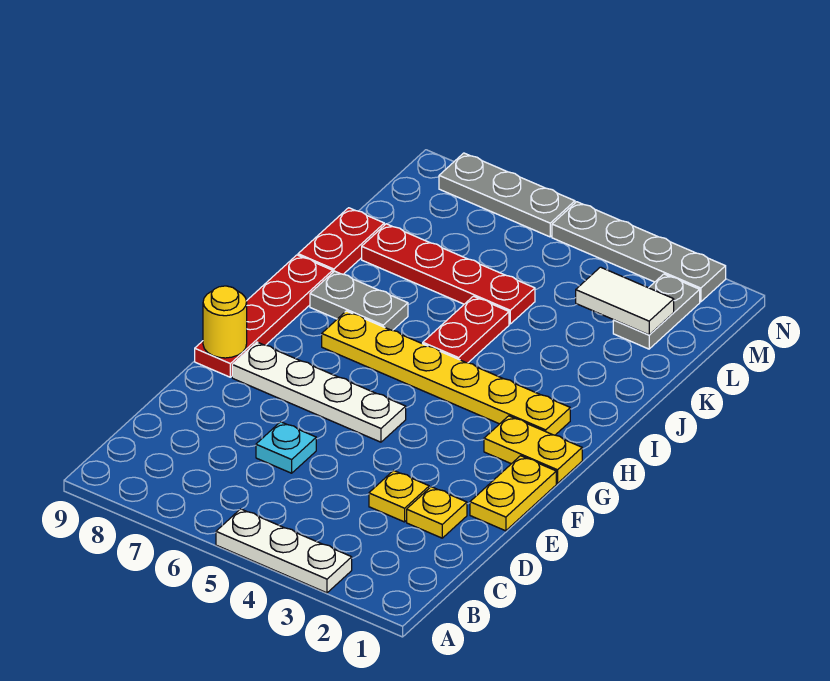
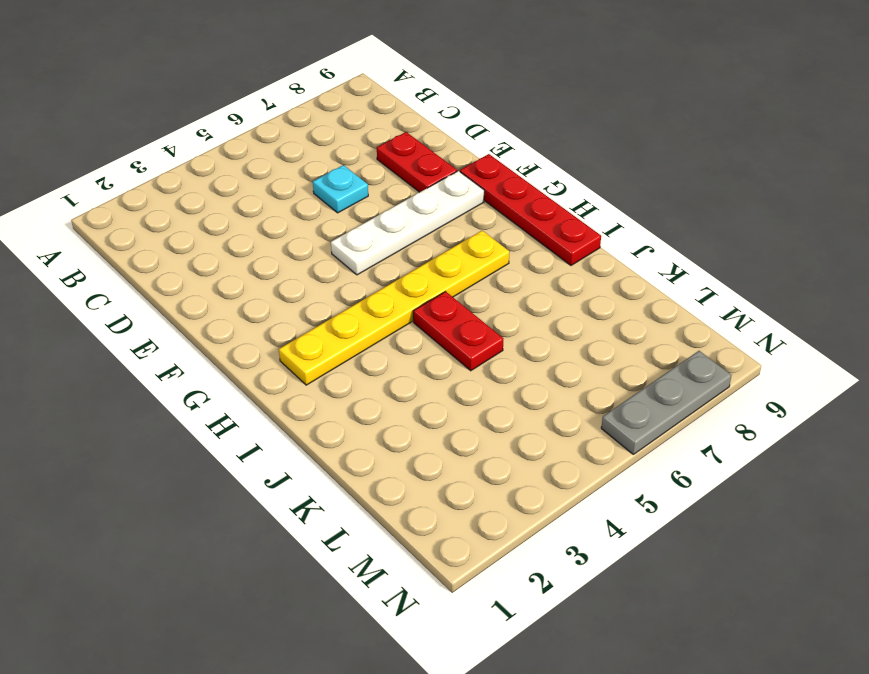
red plate D8:E8 level 1 -> red plate J9:K9 level 1
none -> white plate A3:A5 level 1
none -> yellow plate D2 level 1
none -> yellow plate D3 level 1

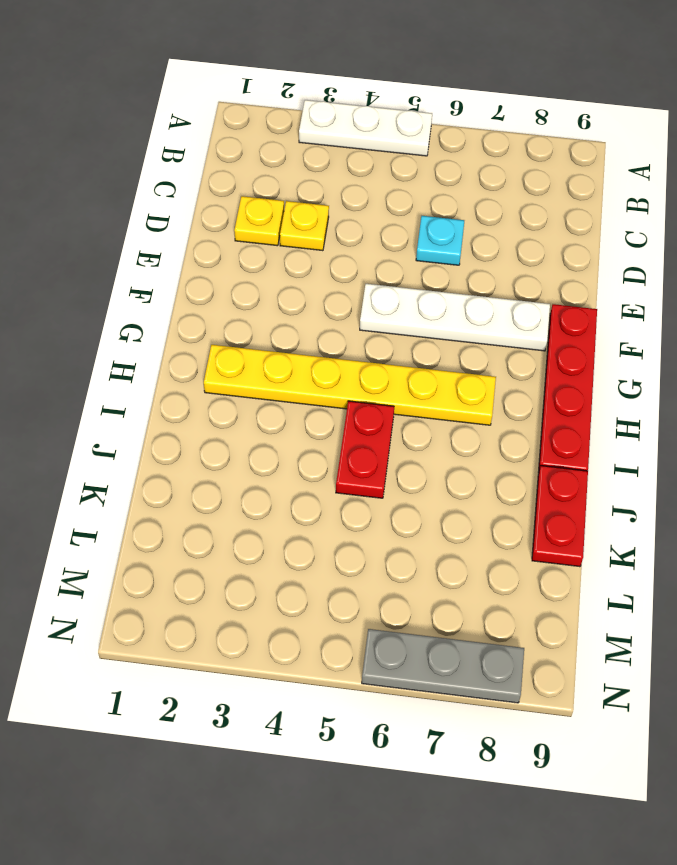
none -> yellow plate E1:F1 level 1
none -> yellow plate G1:G2 level 1
none -> grey plate I7:I8 level 1

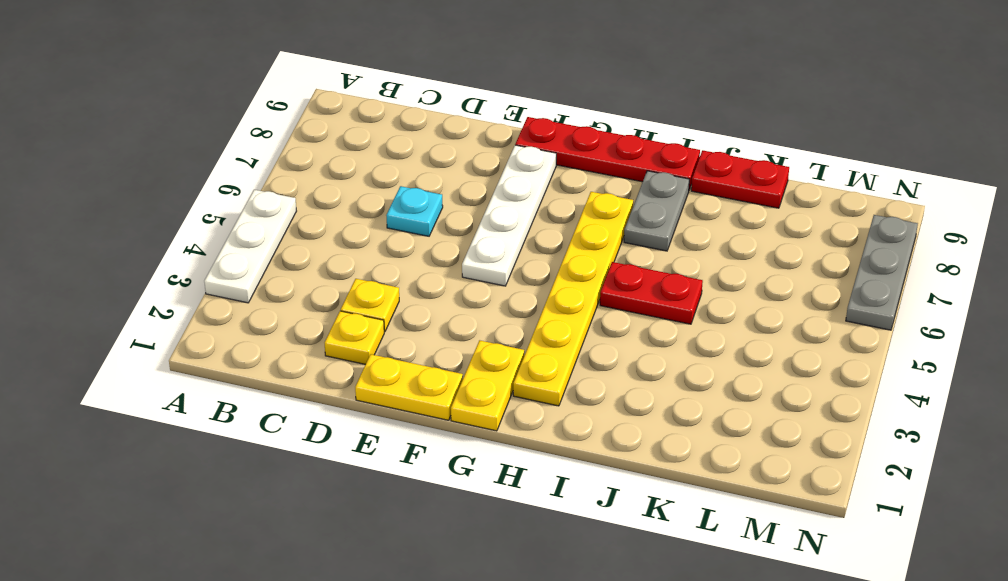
none -> red plate K5:K8 level 1
none -> grey plate L2:M2 level 1
none -> grey plate N2:N5 level 1

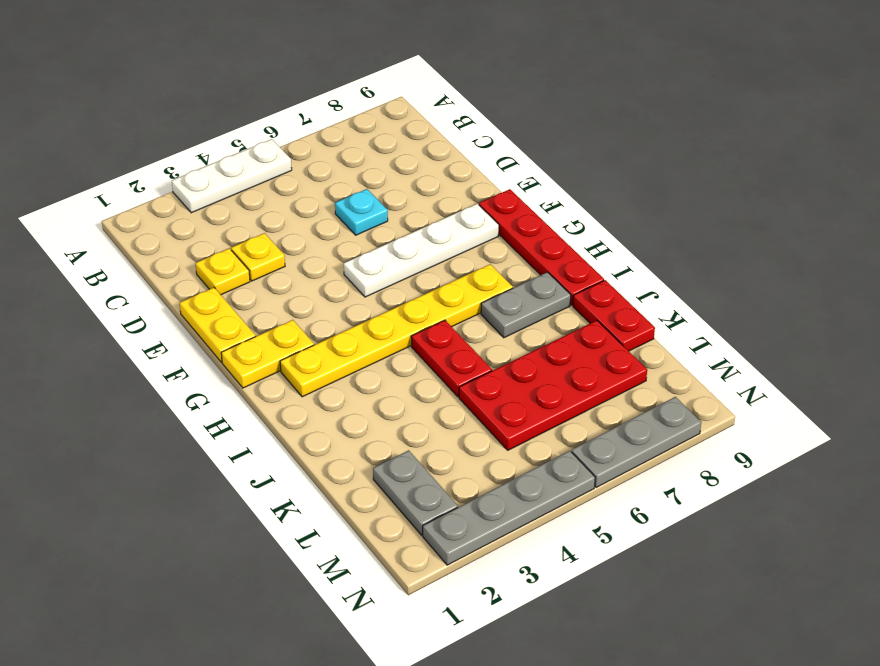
red plate K5:L8 level 1 -> red plate K5:K8 level 1
none -> yellow round brick F9 level 2
none -> white tile L2:L3 level 2

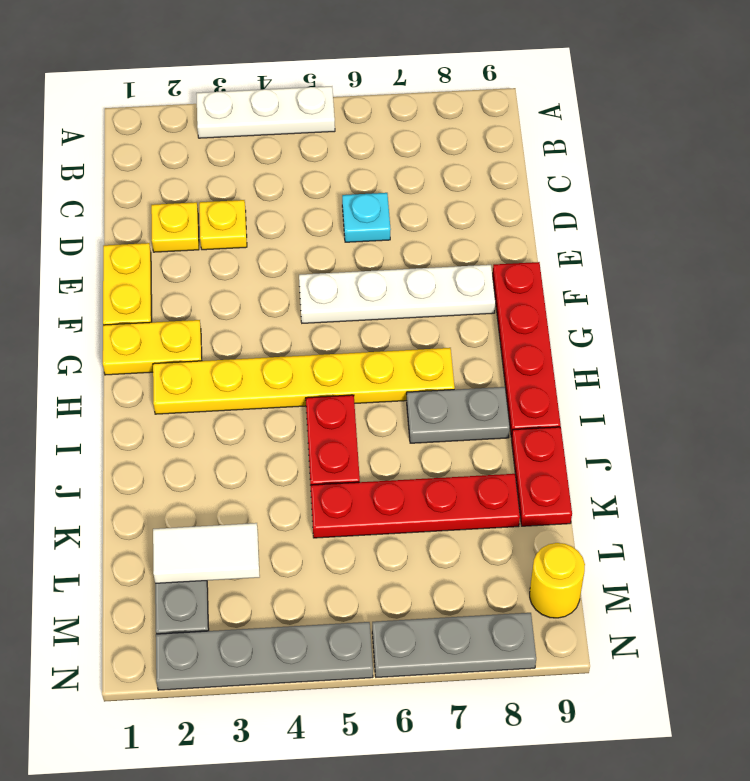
yellow round brick M9 level 1 -> yellow round brick F9 level 2

